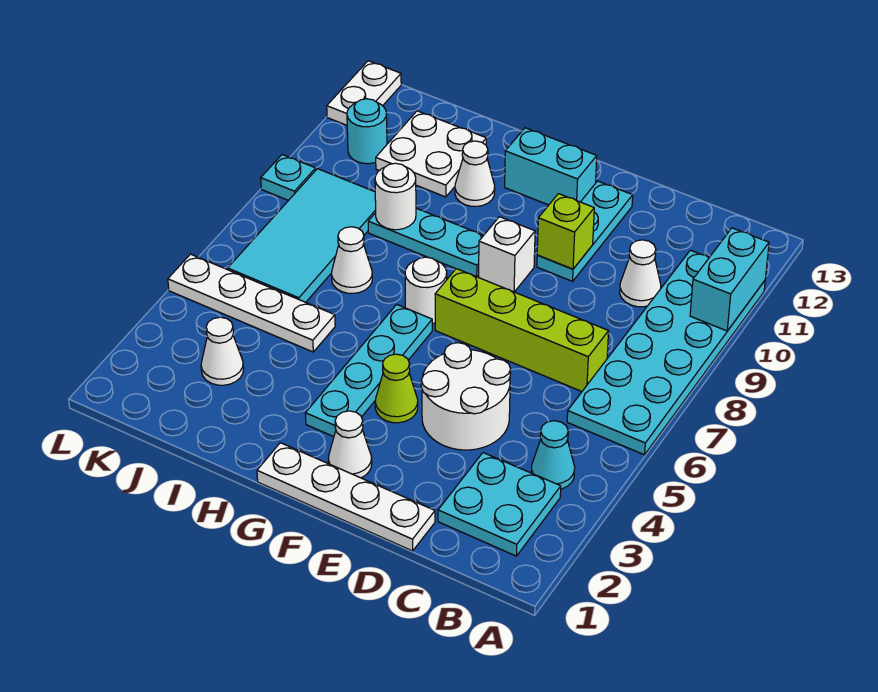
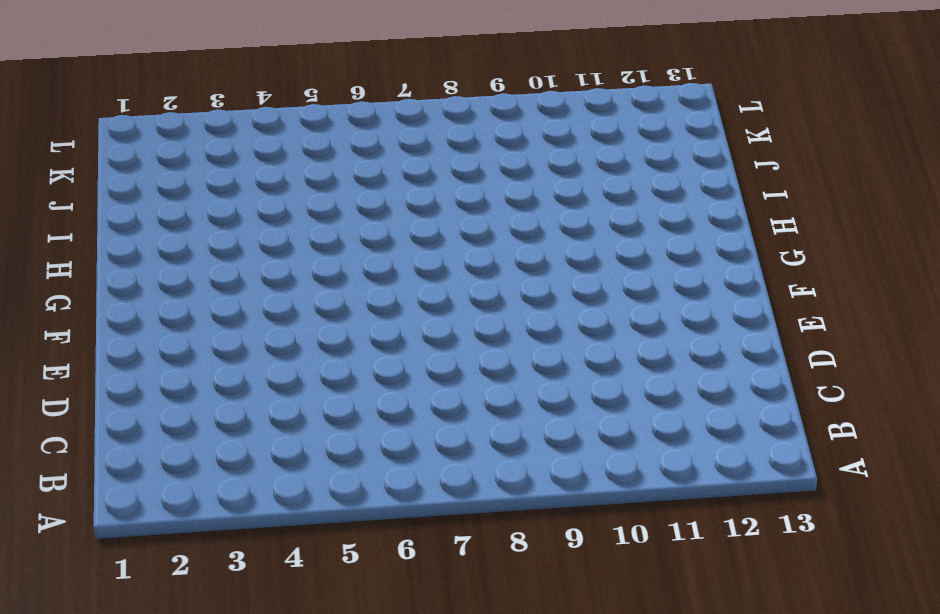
none -> cyan plate A6:B11 level 1
none -> cyan plate B2:C3 level 1
none -> cyan cone B4 level 1

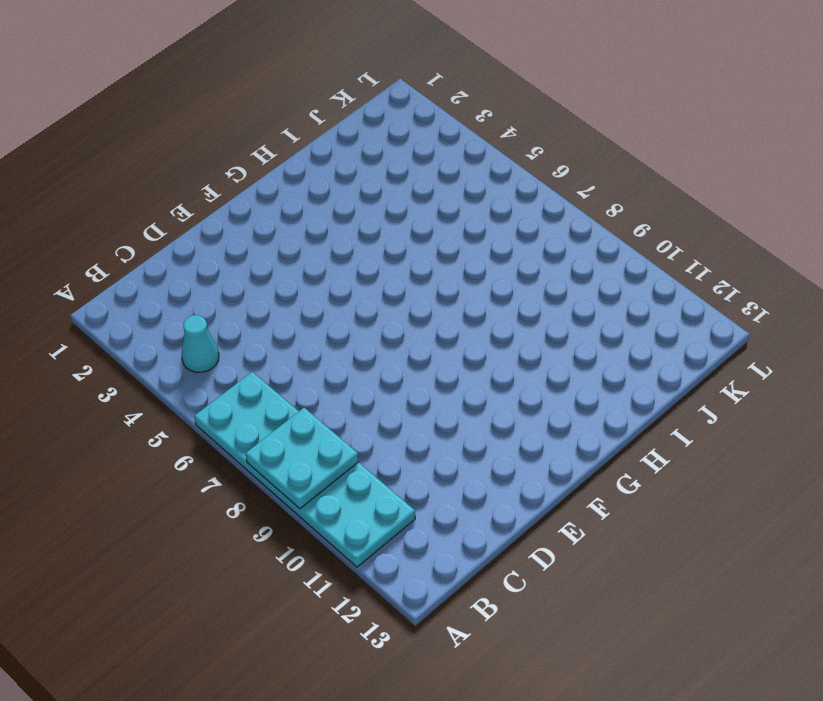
cyan plate A8:B9 level 2 -> cyan plate B2:C3 level 1
none -> lime brick C7:F7 level 1
none -> white cone C10 level 1
none -> white plate D1:G1 level 1

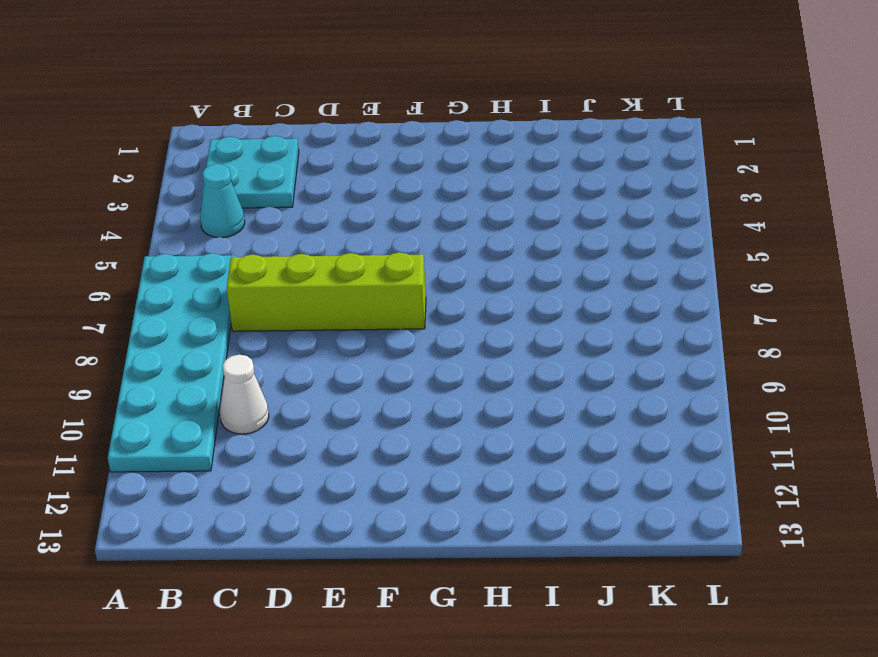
none -> white plate D1:G1 level 1
none -> white round brick D4:E5 level 1
none -> cyan plate E10:E12 level 1

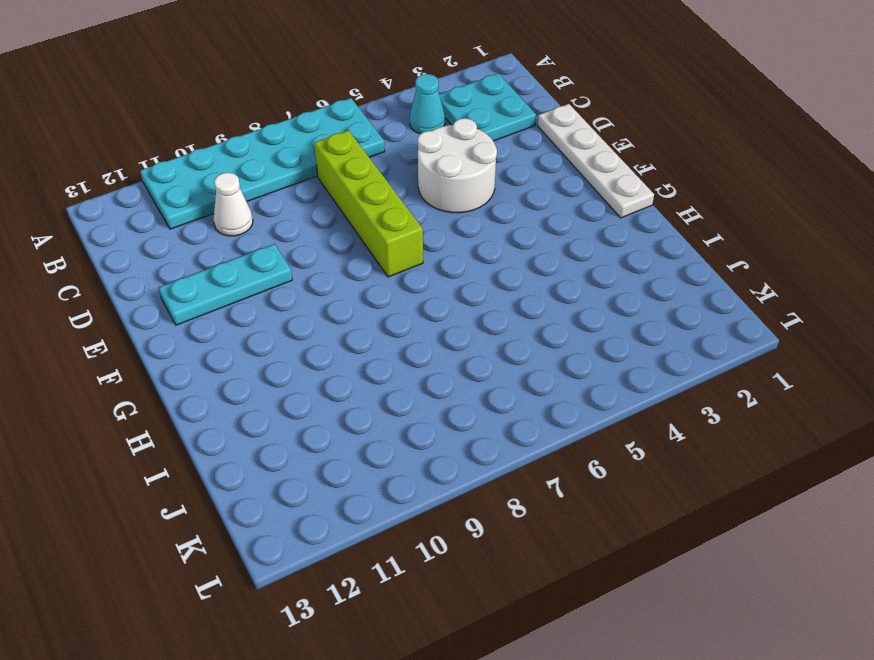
none -> white cone F2 level 1
none -> lime cone F4 level 1
none -> white brick F9 level 1

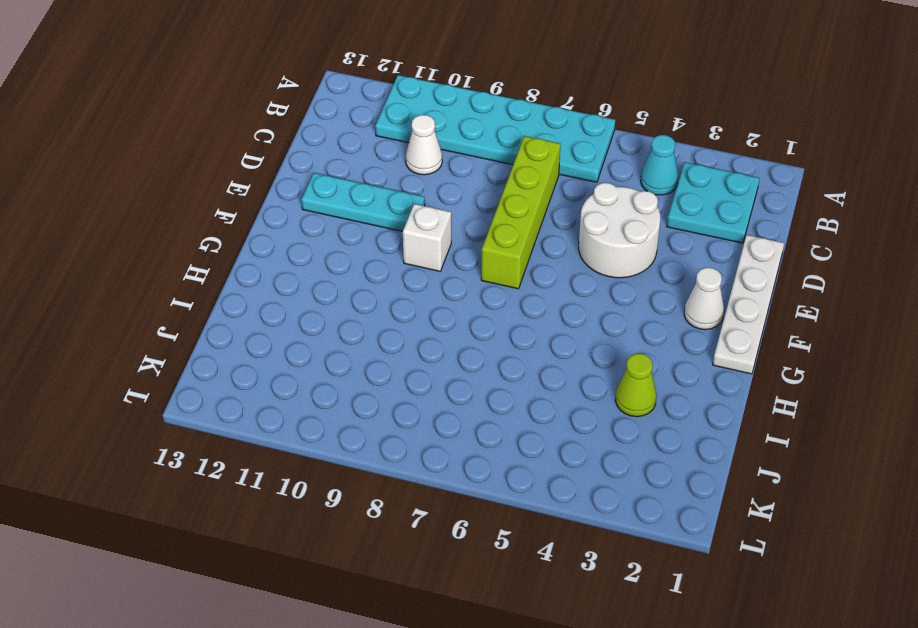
lime cone I3 level 1 -> lime cone F4 level 1
none -> cyan brick F12:G12 level 1
none -> cyan plate G3:G6 level 1
none -> white round brick G7 level 1

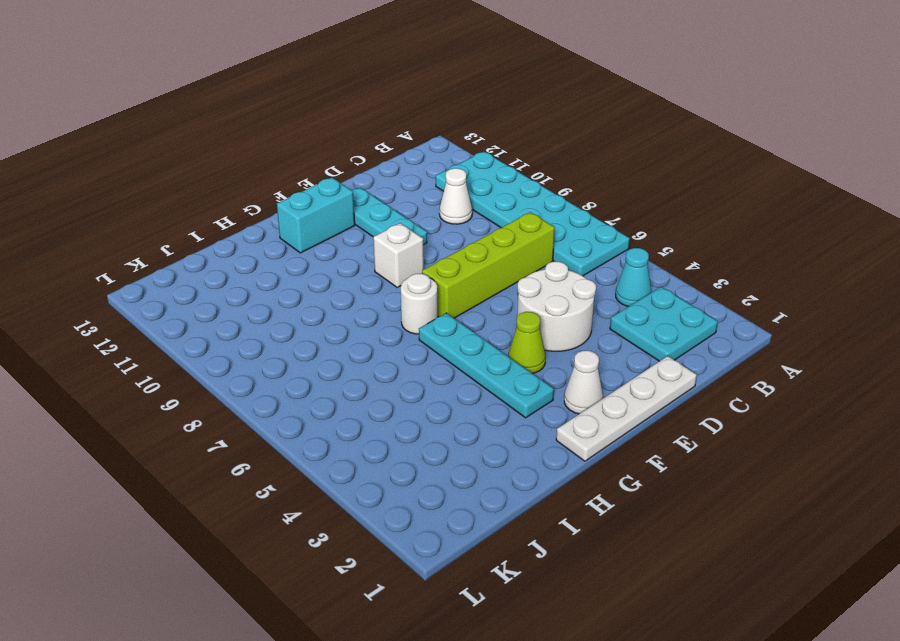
none -> cyan plate G9:I9 level 1
none -> white cone H11 level 1
none -> white plate I5:L5 level 1

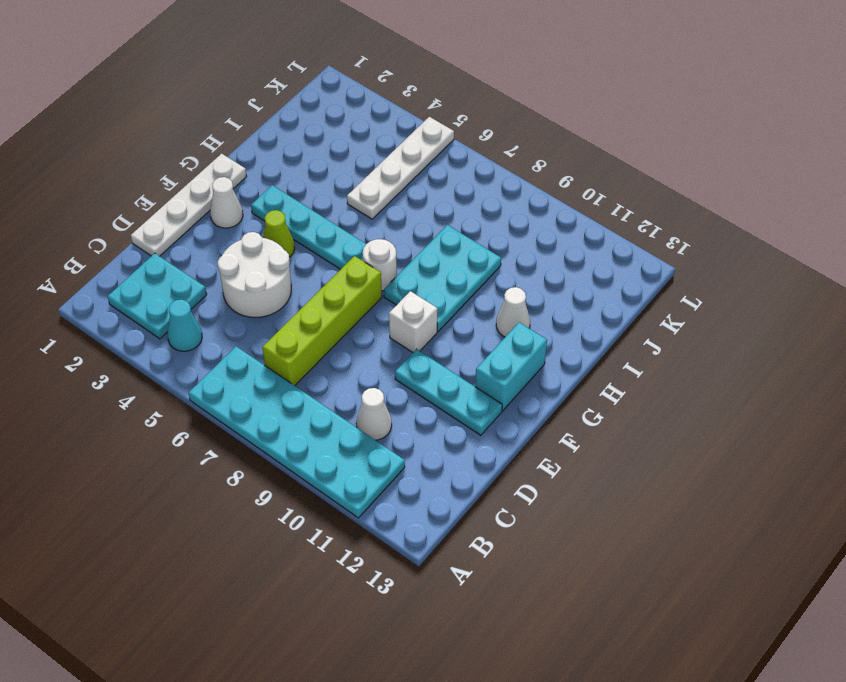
cyan plate G8:I9 level 1 -> cyan plate G9:I9 level 1
none -> white cone I7 level 1
none -> white plate I11:J12 level 1
none -> white cone J3 level 1

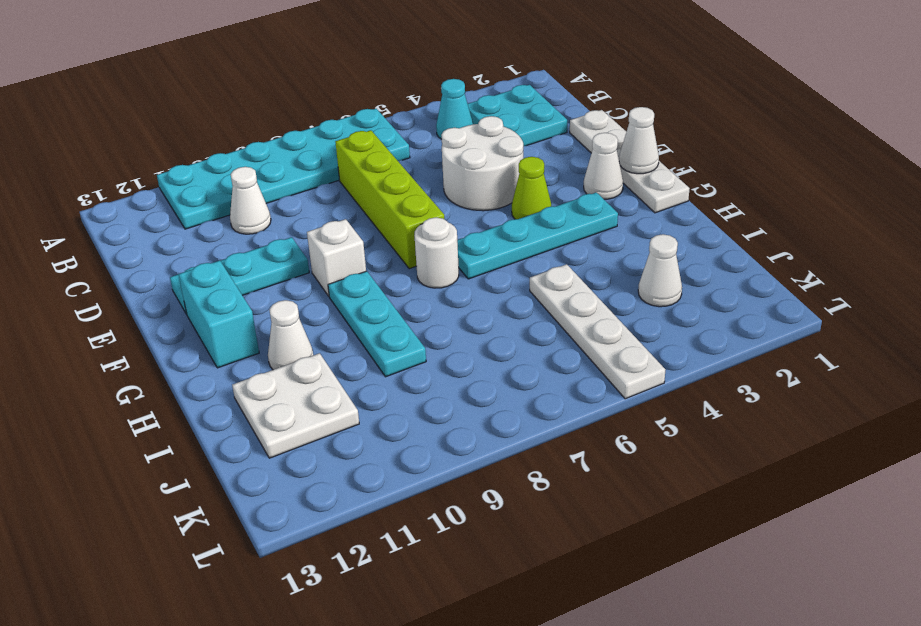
white cone F1 level 2 -> white cone I7 level 1
none -> cyan tile J6:K9 level 1
none -> cyan round brick K11 level 1
none -> cyan plate L9 level 1

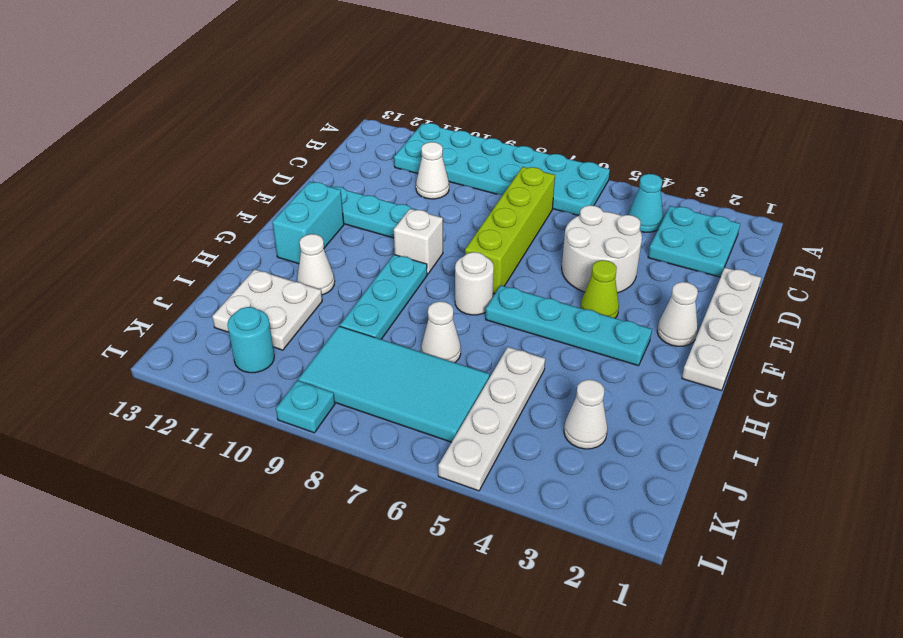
none -> white plate L12:L13 level 1
none -> cyan brick A10:A11 level 2
none -> lime brick E10 level 2

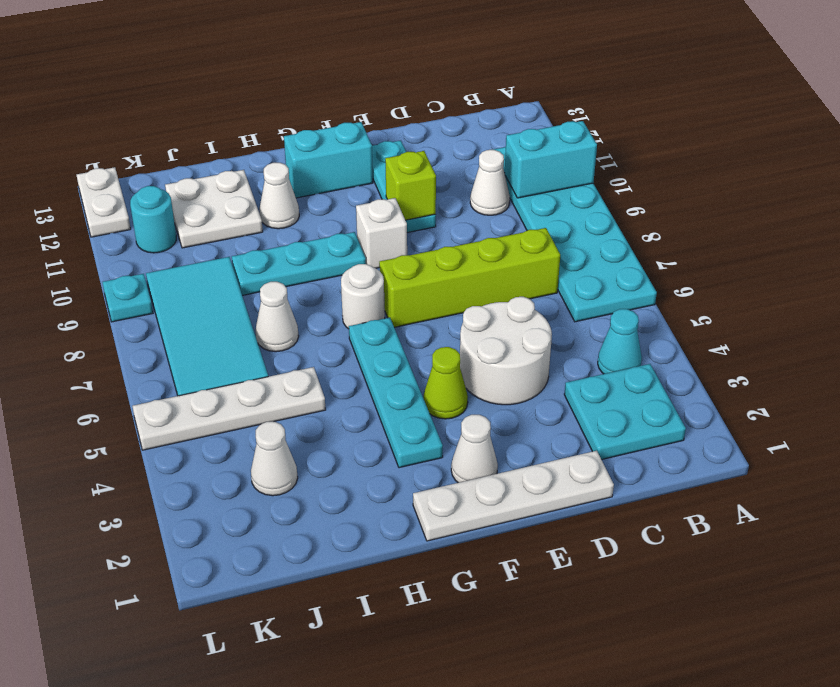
cyan brick A10:B10 level 2 -> cyan brick A10:A11 level 2
none -> white round brick I9 level 2

